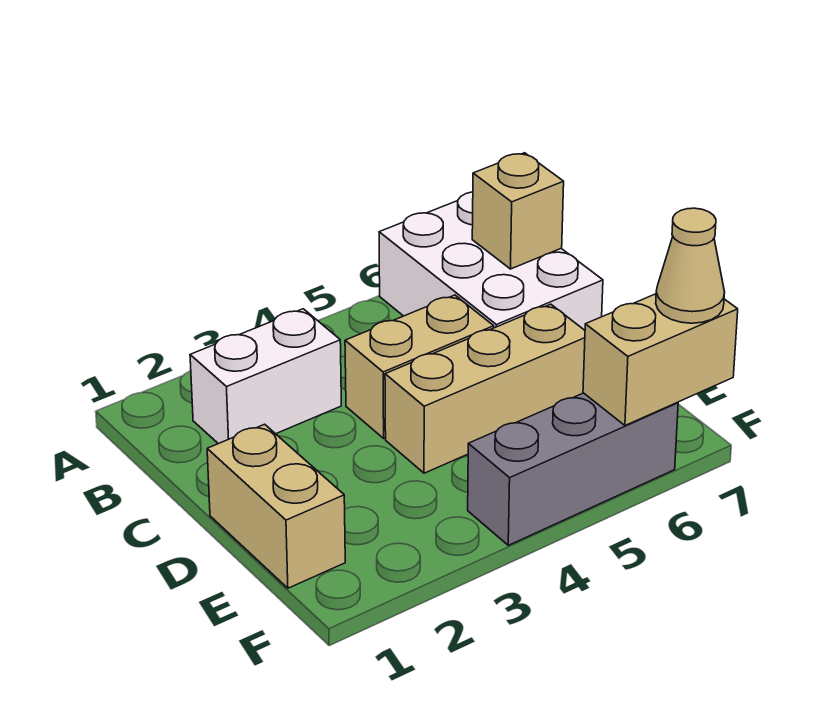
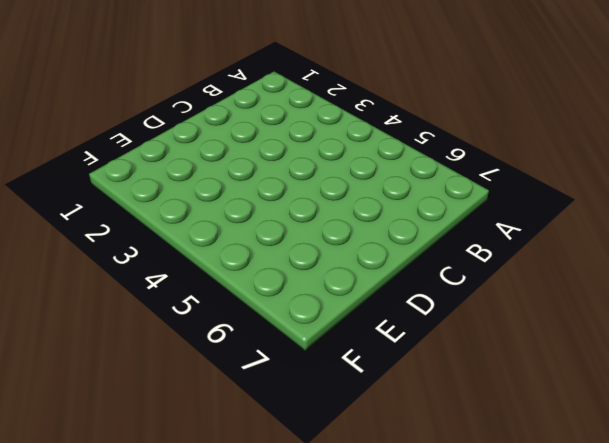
none -> white brick A6:C7 level 1
none -> white brick B2:B3 level 1

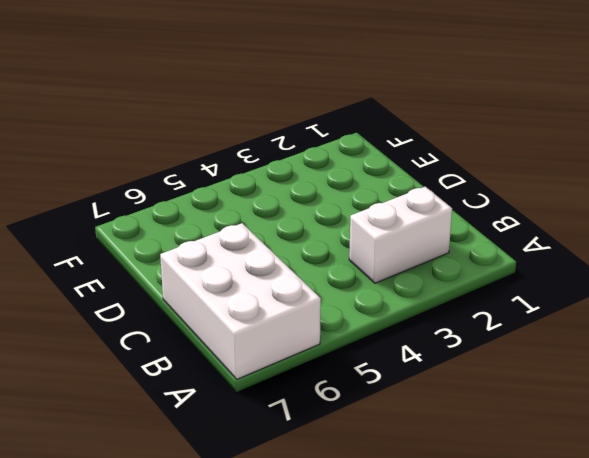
none -> tan brick C4:C5 level 1
none -> tan brick D1:E1 level 1

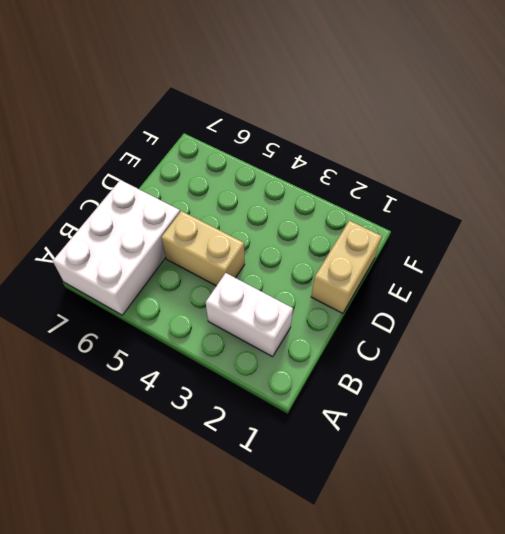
none -> tan brick D4:D6 level 1
none -> grey brick F4:F6 level 1

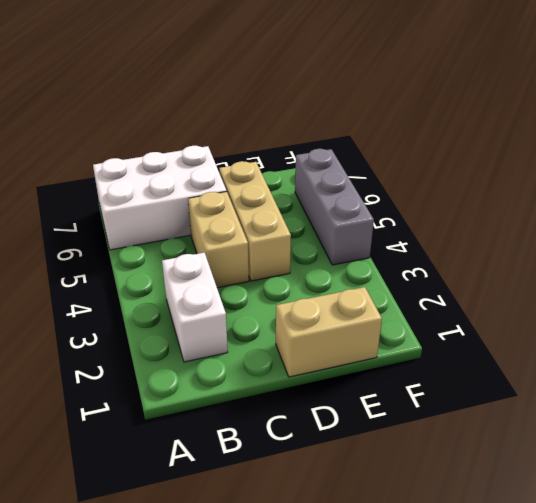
none -> tan brick B7 level 2
none -> tan brick F6:F7 level 2

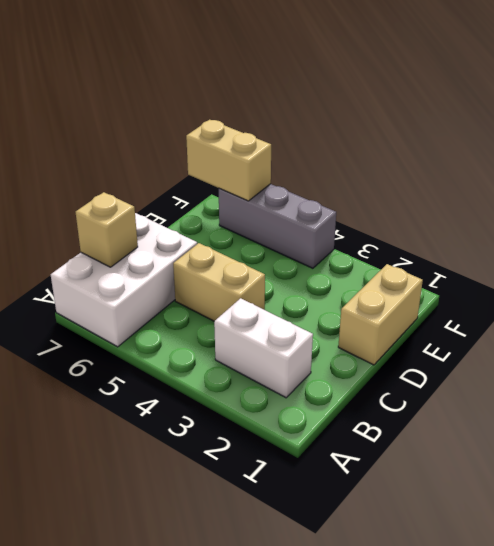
none -> tan brick D4:D6 level 1
none -> tan cone F7 level 3

